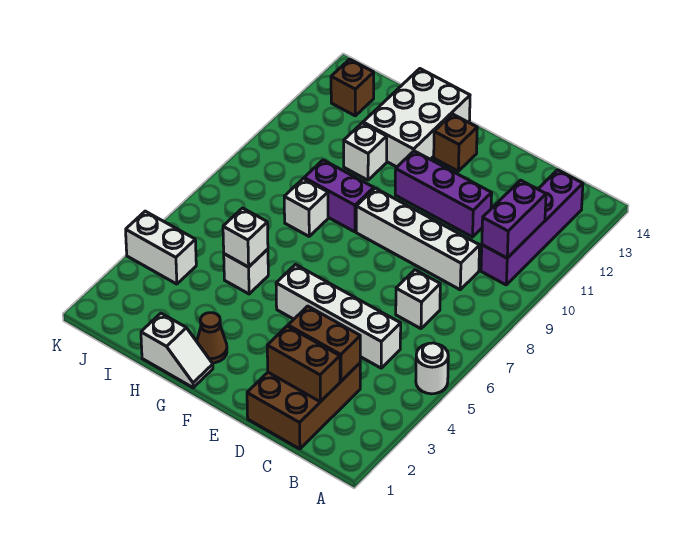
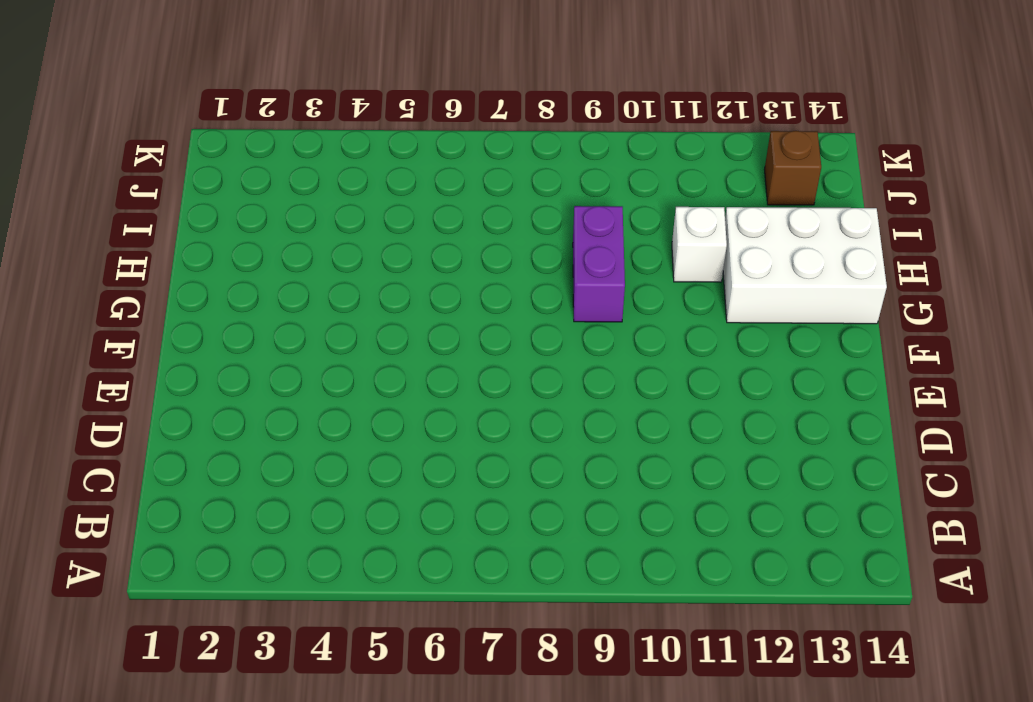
none -> white round brick A5 level 1
none -> purple brick B10:B13 level 1
none -> brown brick C1:D3 level 1

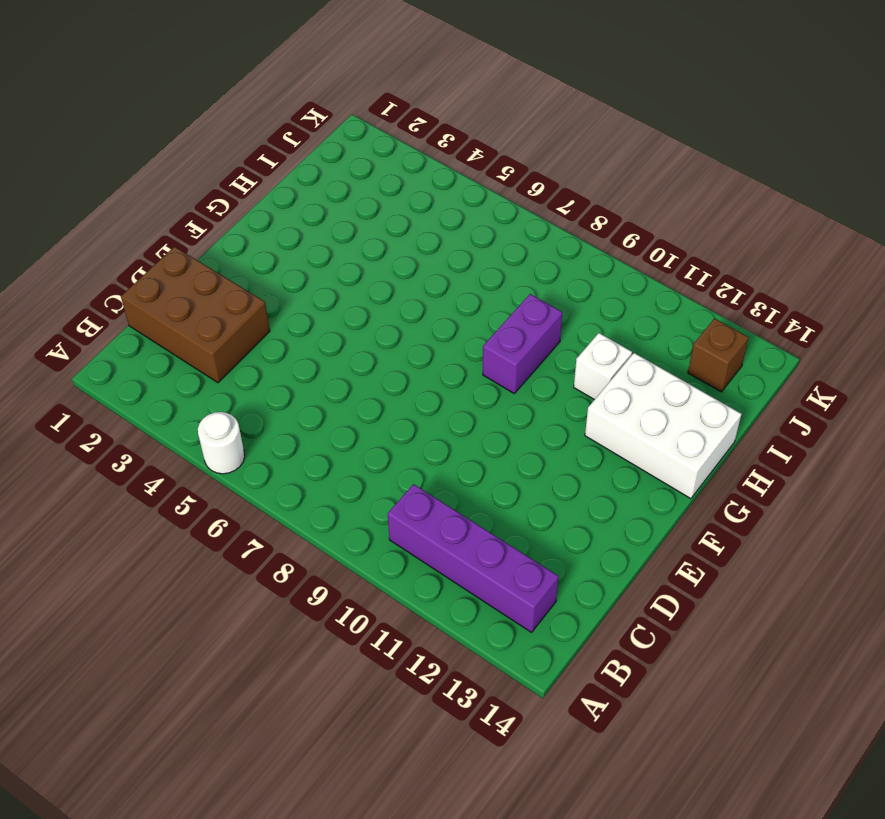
none -> white brick C5:F5 level 1
none -> white brick C7 level 1
none -> white brick C9:F9 level 1

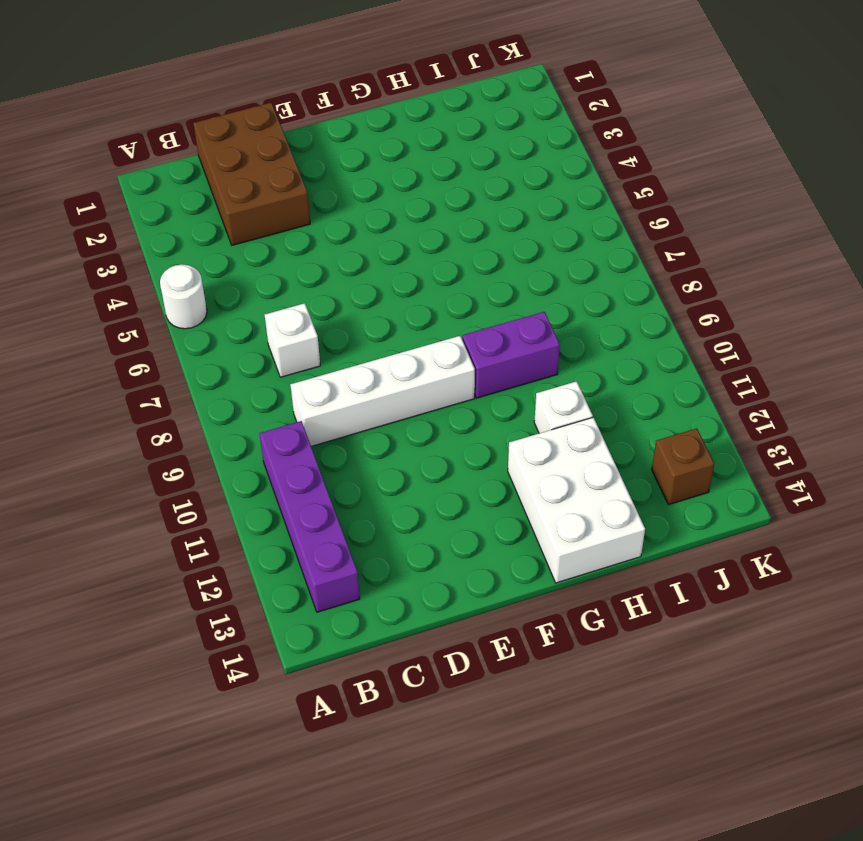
none -> white brick C5:F5 level 1
none -> purple brick D11:F11 level 1
none -> brown brick F13 level 1

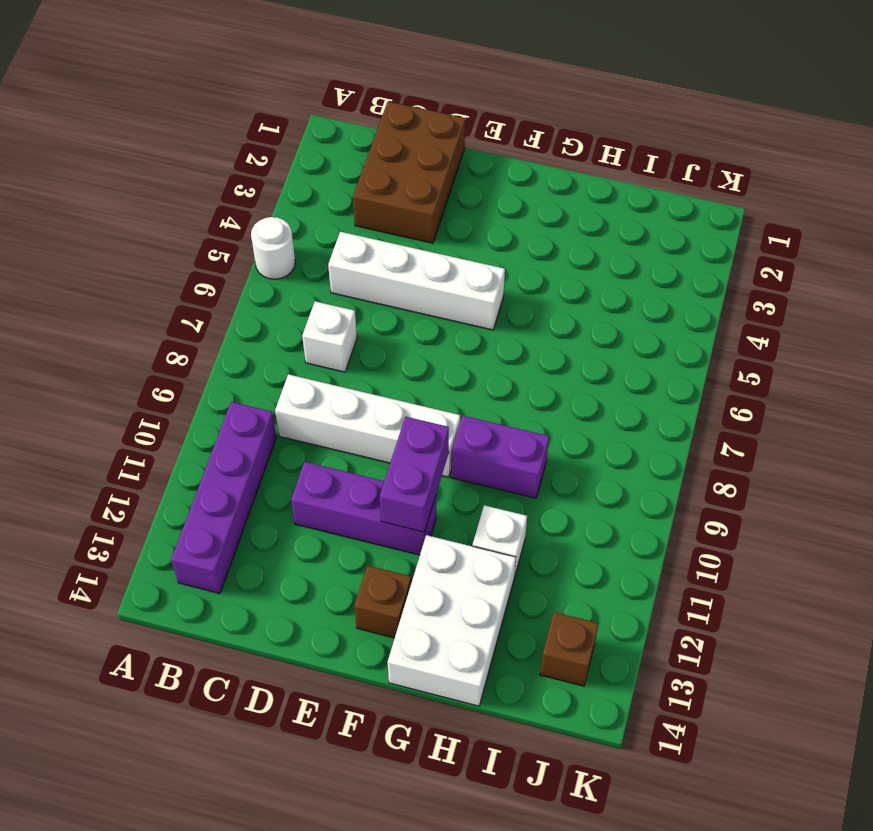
purple brick F10:F11 level 2 -> purple brick B10:B11 level 2
none -> white slope G1:H1 level 1 top H
none -> brown cone G2 level 1
none -> white brick H5 level 1

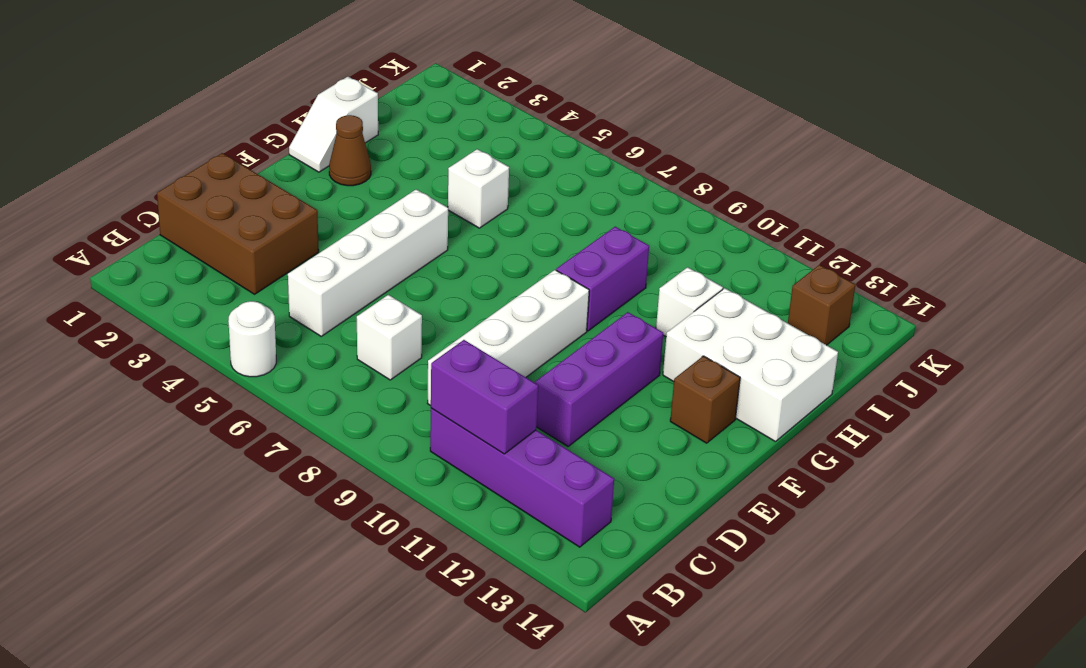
none -> white brick H8 level 1
none -> white brick J4:K4 level 1
none -> brown brick C2:D2 level 2

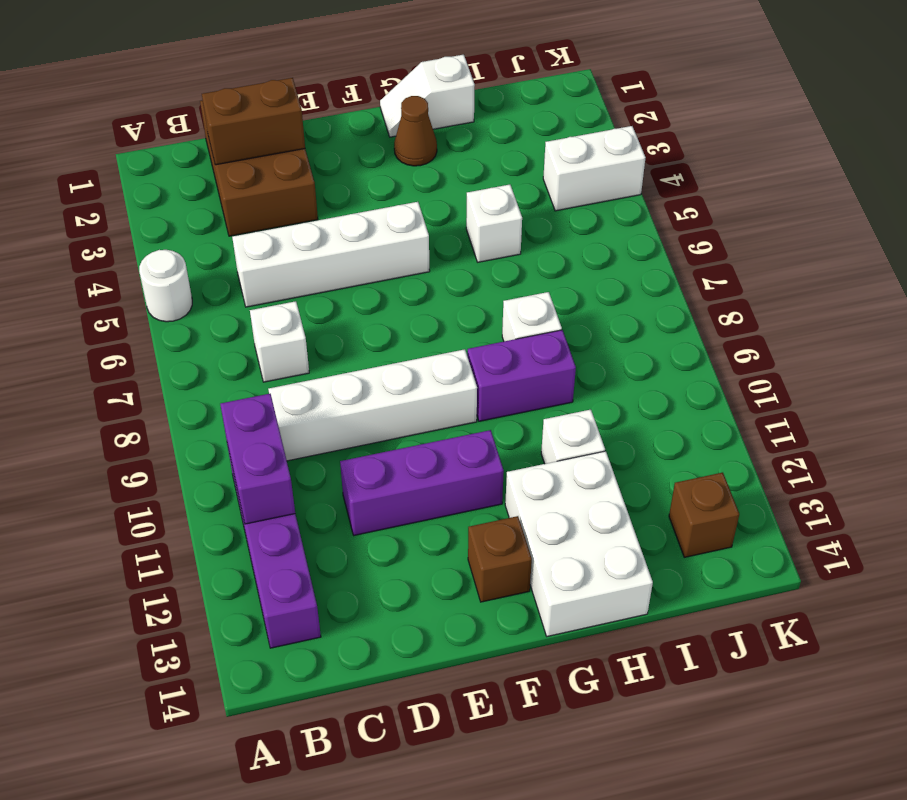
none -> brown brick C3:D3 level 2
none -> white brick H5 level 2

